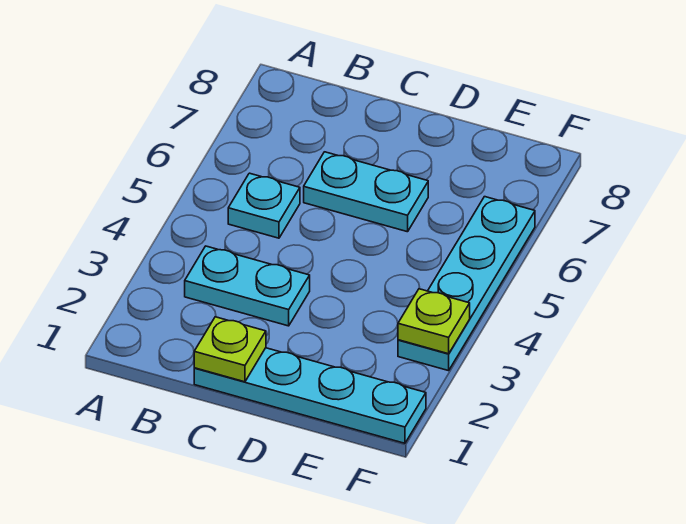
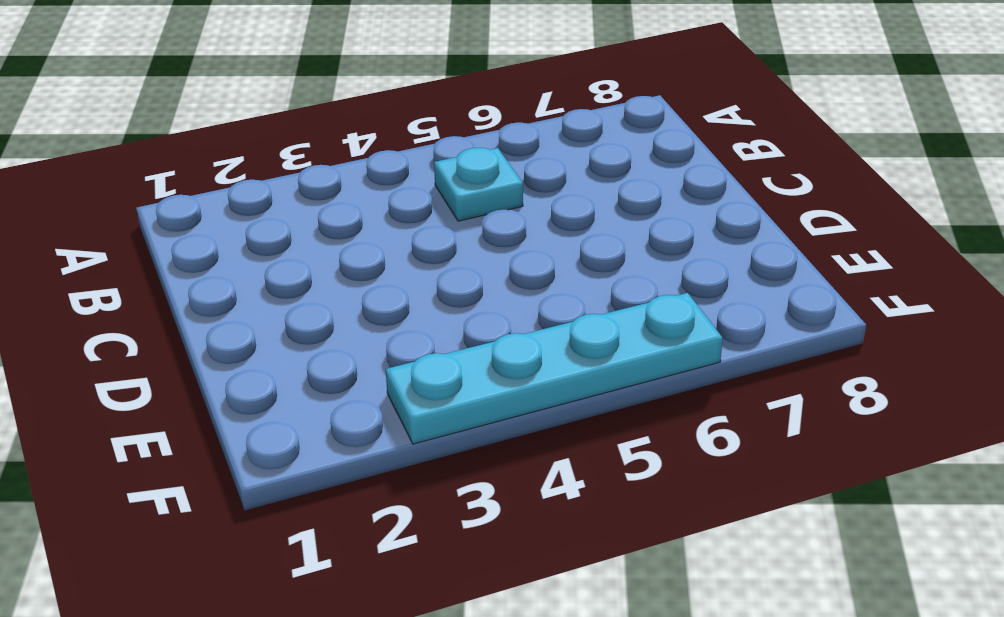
none -> cyan plate B3:C3 level 1
none -> cyan plate C1:F1 level 1

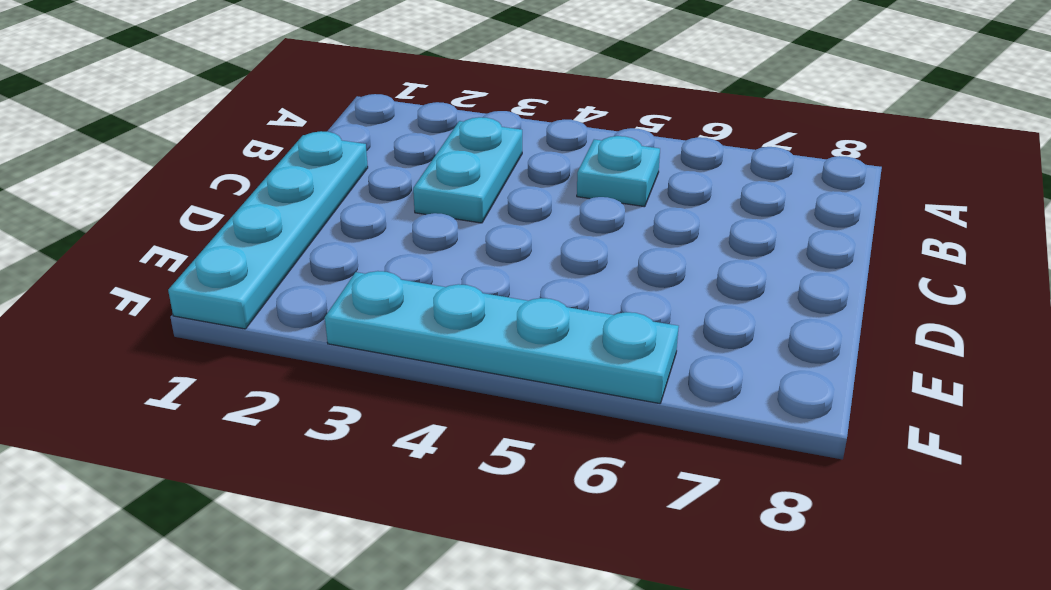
none -> cyan plate C6:D6 level 1
none -> lime plate C1 level 2

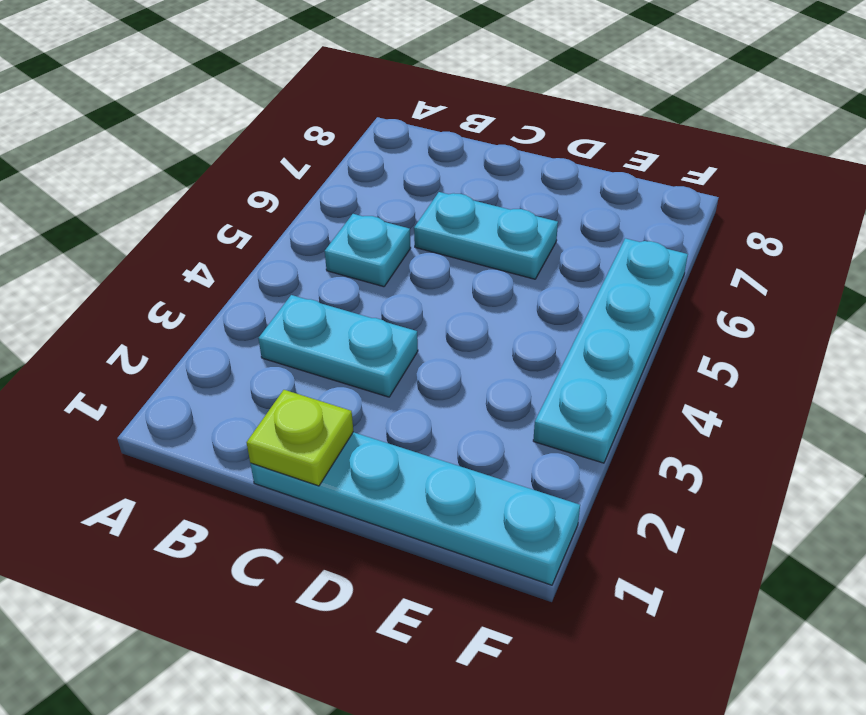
none -> lime plate F3 level 2

